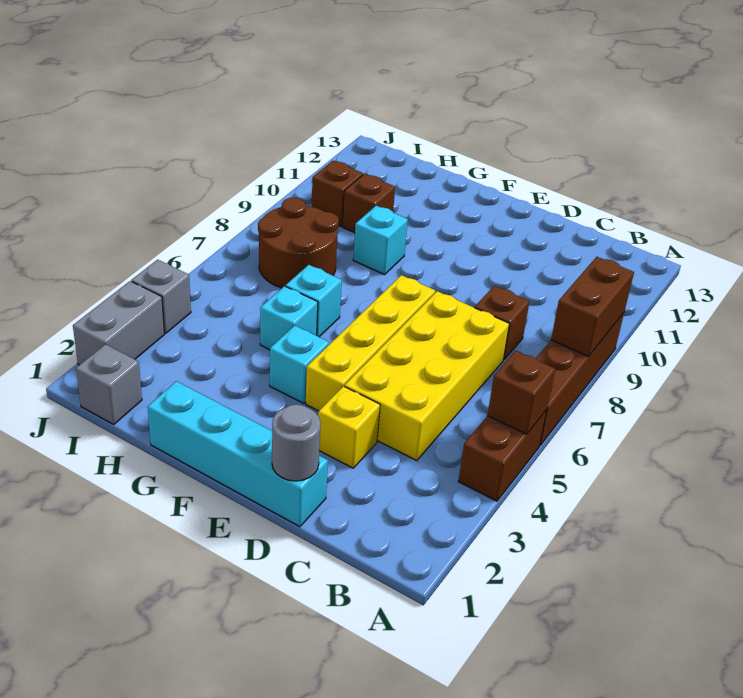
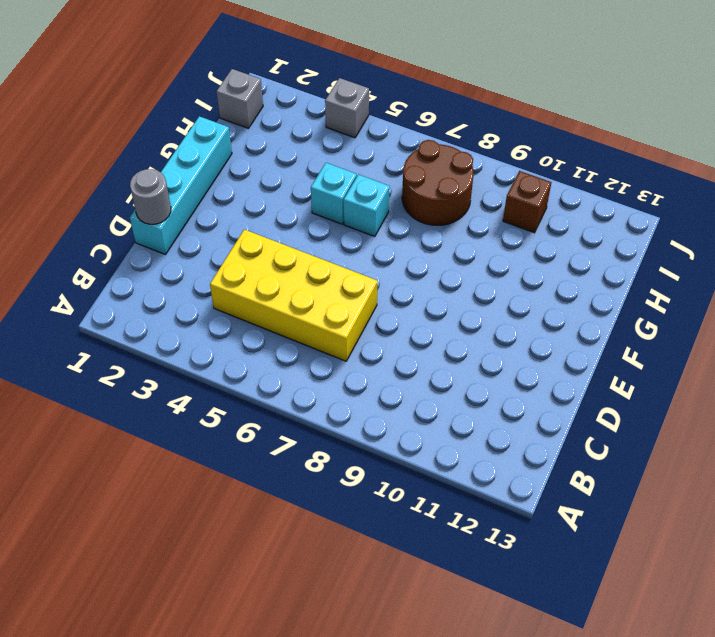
none -> brown brick A4:A5 level 1
none -> brown brick A6:A9 level 1
none -> brown brick C8 level 1

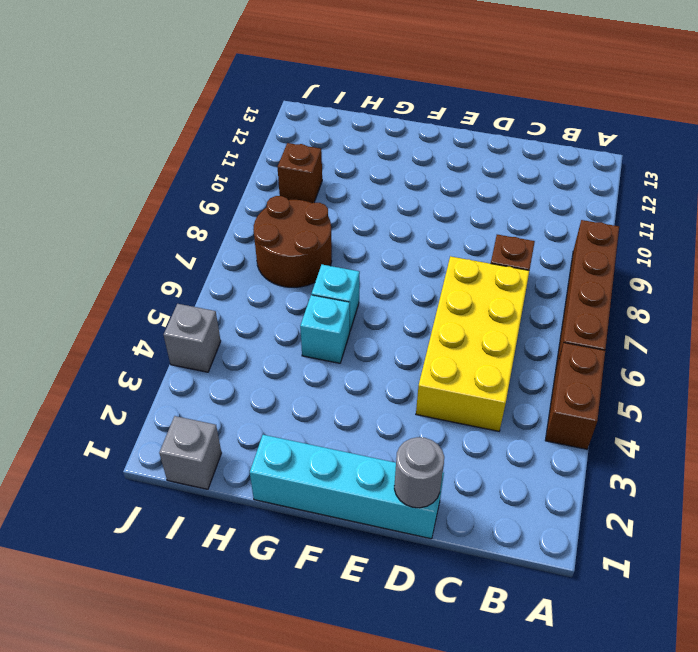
none -> yellow brick D3 level 1
none -> yellow brick E4:E7 level 1
none -> cyan brick F4 level 1

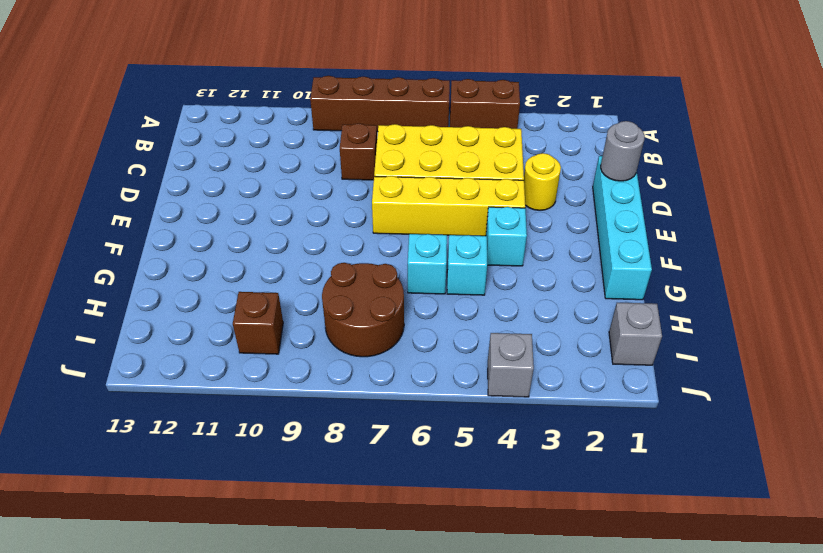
yellow round brick D3 level 1 -> yellow brick D3 level 1
none -> cyan brick G9 level 1
none -> brown brick H10 level 1
none -> grey brick J2:J3 level 1

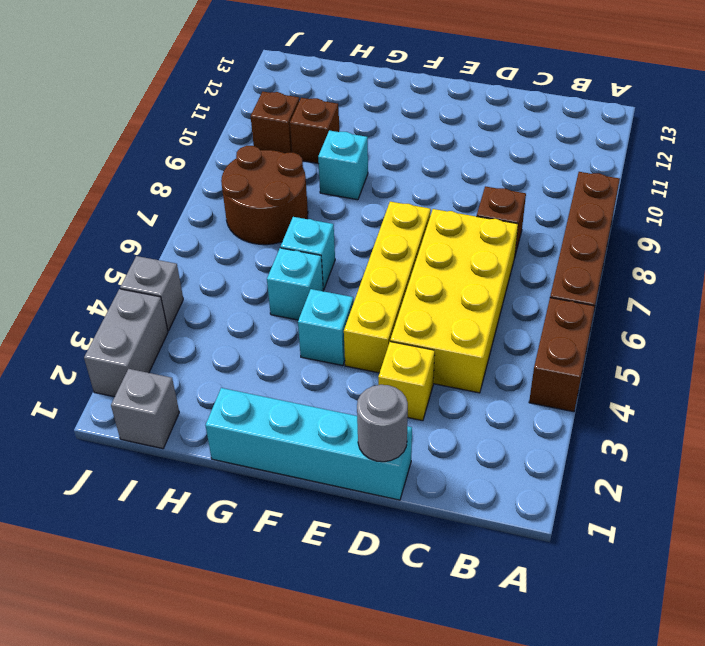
none -> brown brick A5 level 2
none -> brown brick A8:A9 level 2

